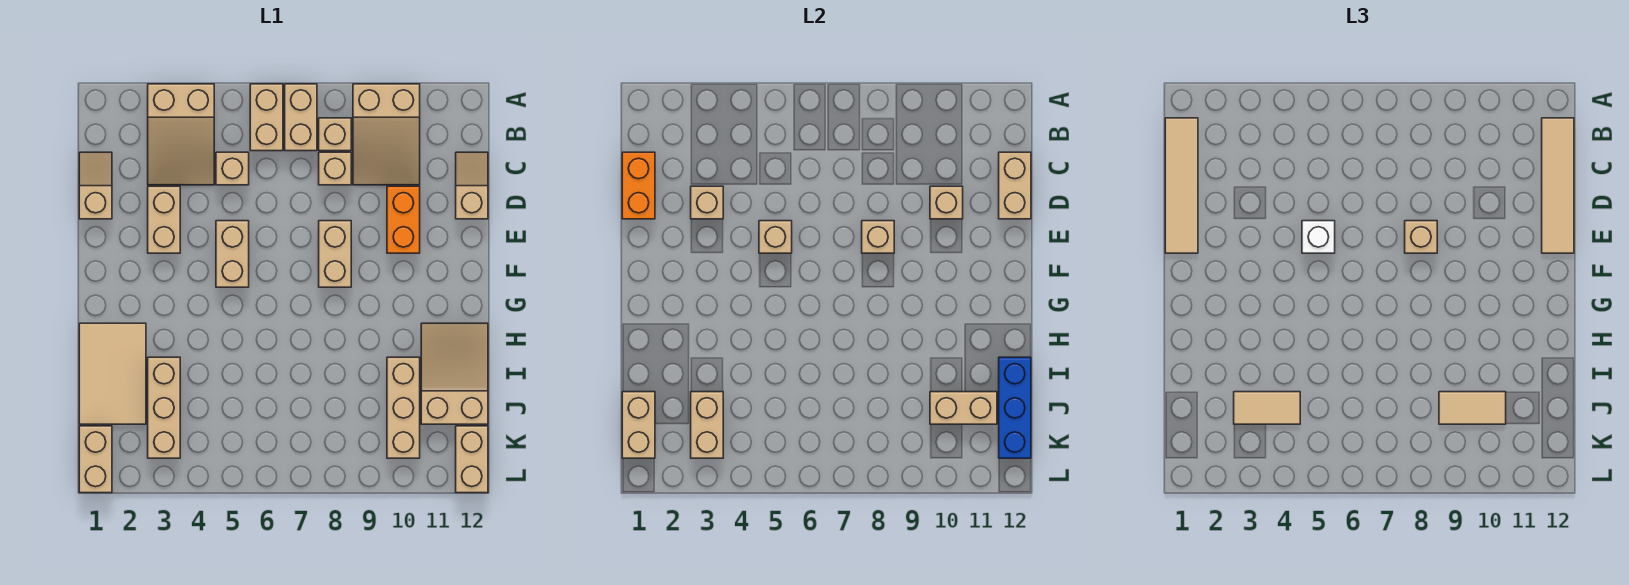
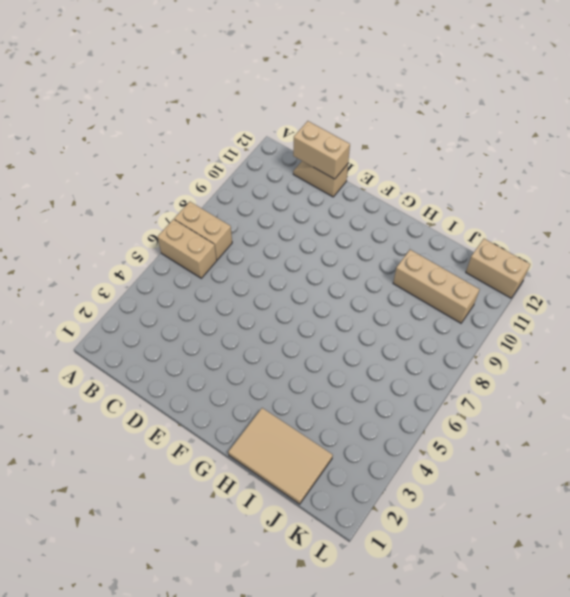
none -> tan slope A3:C4 level 1 top A
none -> tan slope A9:C10 level 1 top A
none -> tan brick B8 level 1
none -> tan slope C1:D1 level 1 top D

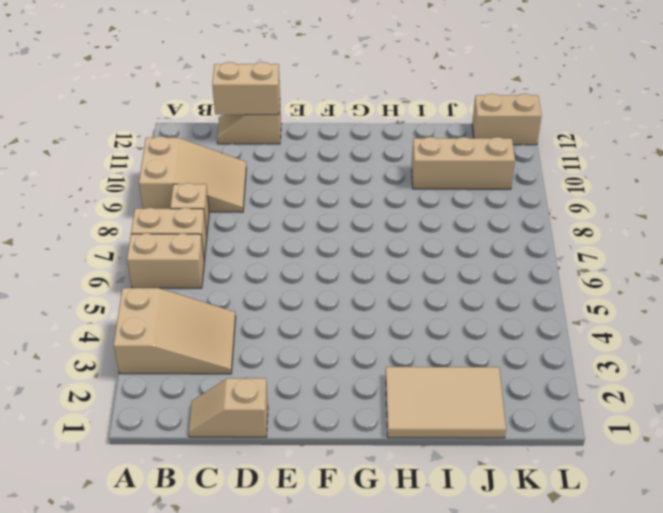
none -> tan brick C5 level 1
none -> tan brick C8 level 1
none -> tan brick D3:E3 level 1
none -> orange brick D10:E10 level 1

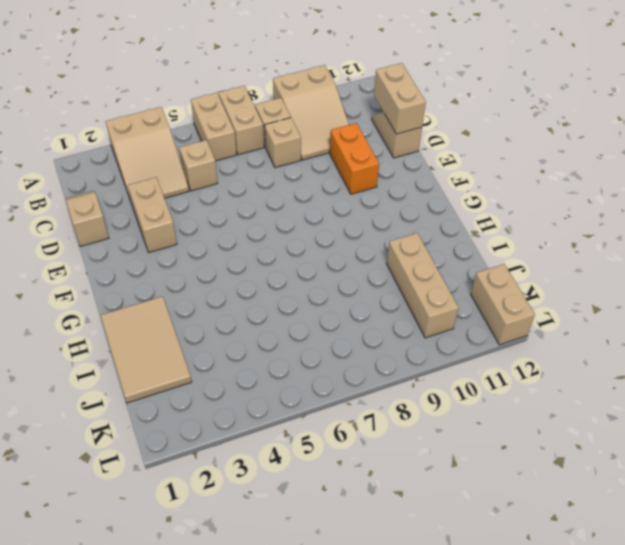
none -> tan brick E5:F5 level 1
none -> tan brick E8:F8 level 1
none -> tan slope H11:J12 level 1 top J
none -> tan brick I3:K3 level 1

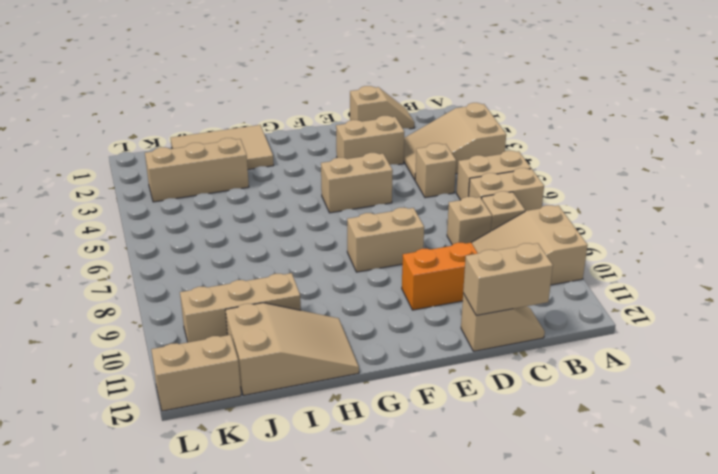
none -> tan brick K1:L1 level 1
none -> orange brick C1:D1 level 2
none -> tan brick D3 level 2
none -> tan brick D10 level 2

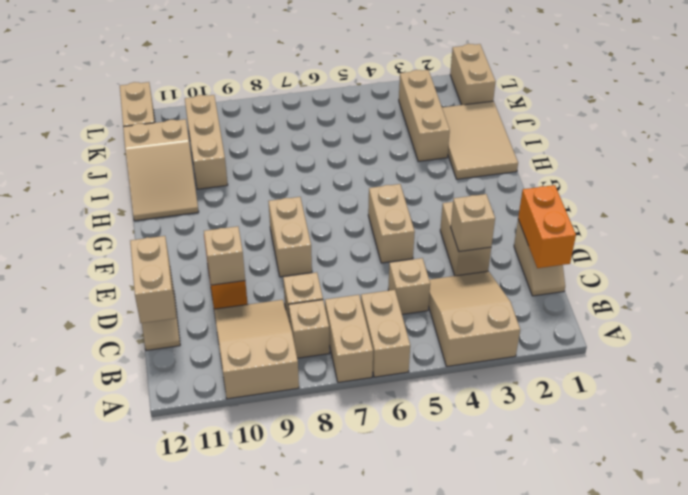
none -> tan brick E5 level 2
none -> tan brick E8 level 2
none -> blue brick I12:K12 level 2
none -> tan brick J1:K1 level 2

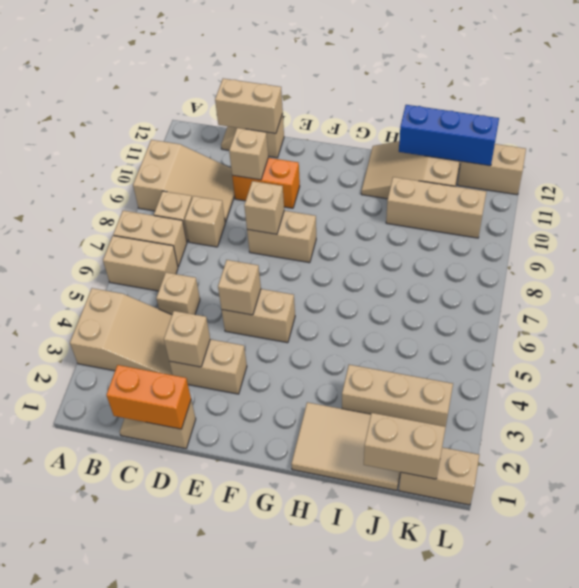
none -> tan brick J3:K3 level 2
none -> tan brick J10:J11 level 2
none -> tan tile B1:E1 level 3
none -> tan tile B12:E12 level 3

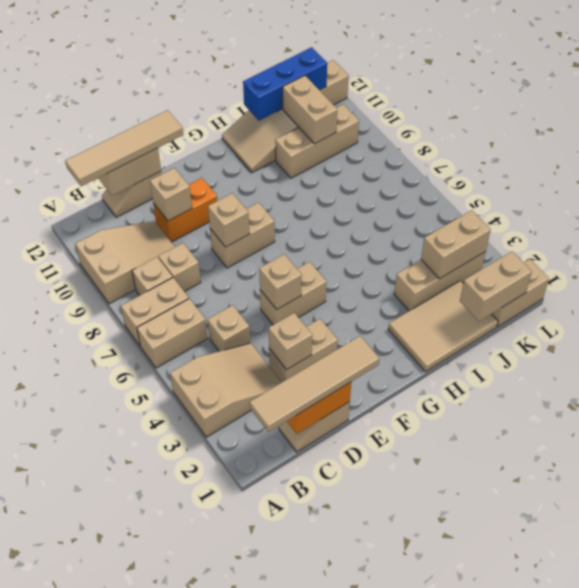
none -> white brick E5 level 3
none -> tan brick E8 level 3
none -> tan tile J3:J4 level 3
none -> tan tile J9:J10 level 3

